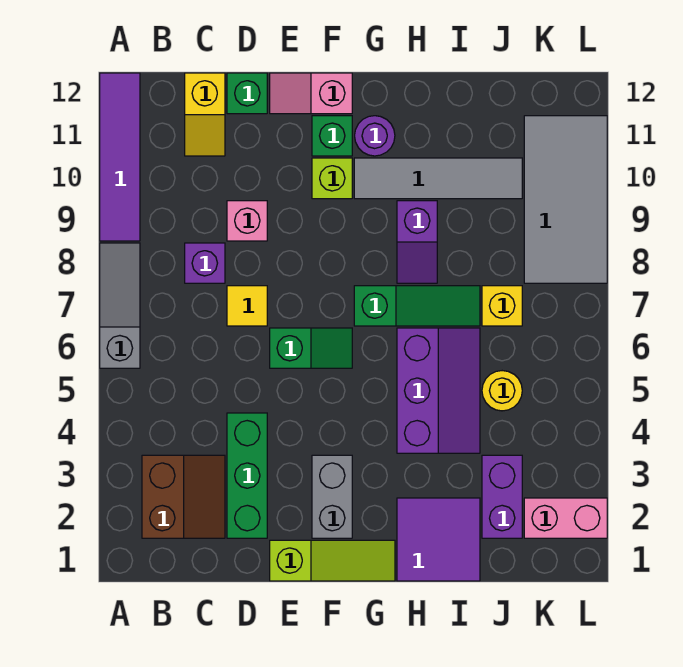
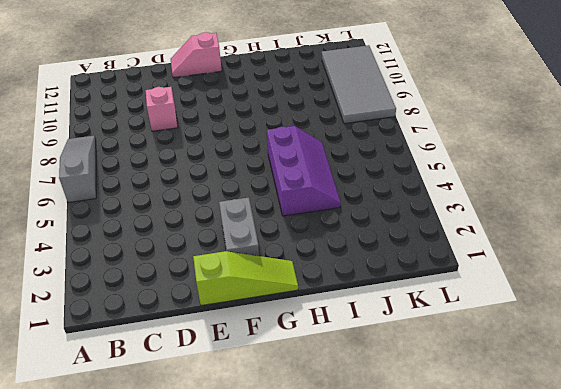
none -> purple tile A9:A12 level 1
none -> brown slope B2:C3 level 1 top B
none -> purple brick C8 level 1

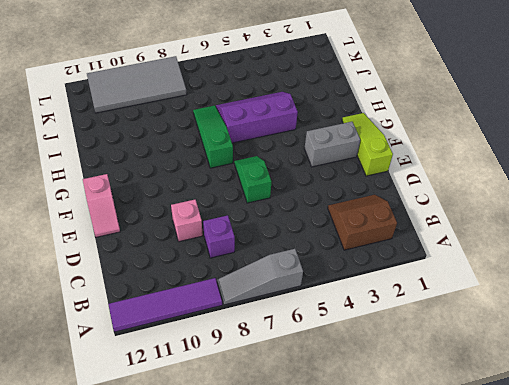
none -> yellow slope C11:C12 level 1 top 12
none -> green brick D2:D4 level 1
none -> yellow tile D7 level 1

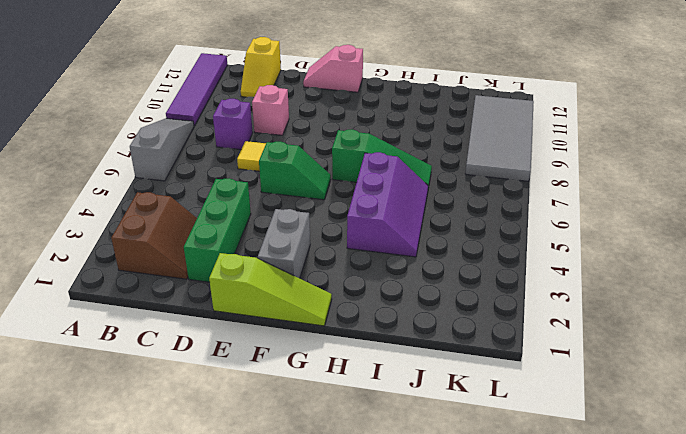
none -> green brick D12 level 1
none -> lime brick F10 level 1
none -> green brick F11 level 1

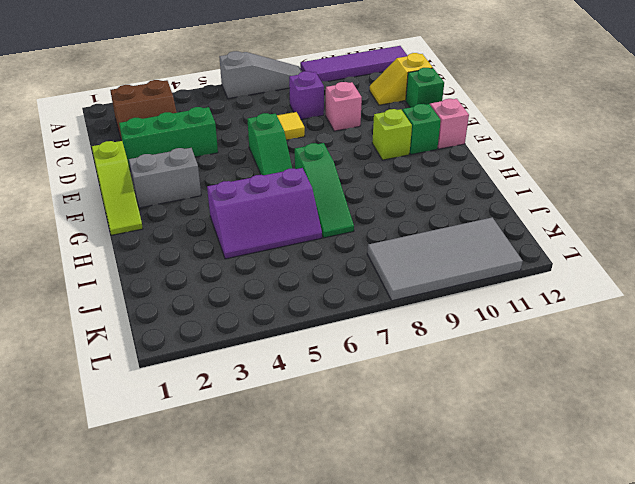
none -> grey tile G10:J10 level 1
none -> purple round brick G11 level 1
none -> purple tile H1:I2 level 1

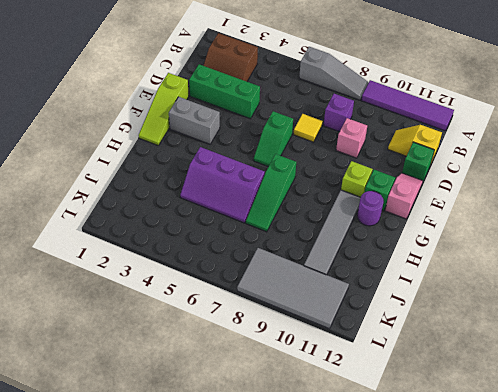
none -> purple tile H1:I2 level 1
none -> purple slope H8:H9 level 1 top 9
none -> purple brick J2:J3 level 1

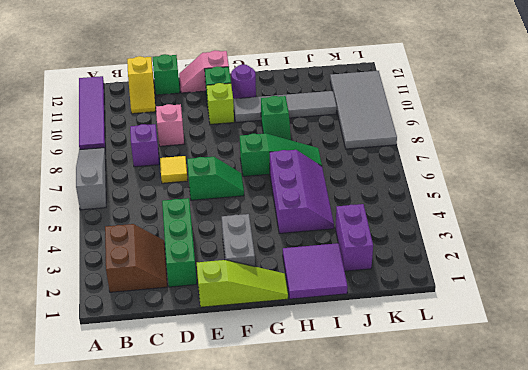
green slope H8:H9 level 1 top 9 -> purple slope H8:H9 level 1 top 9
none -> yellow round brick J5 level 1
none -> yellow brick J7 level 1
none -> pink brick K2:L2 level 1

